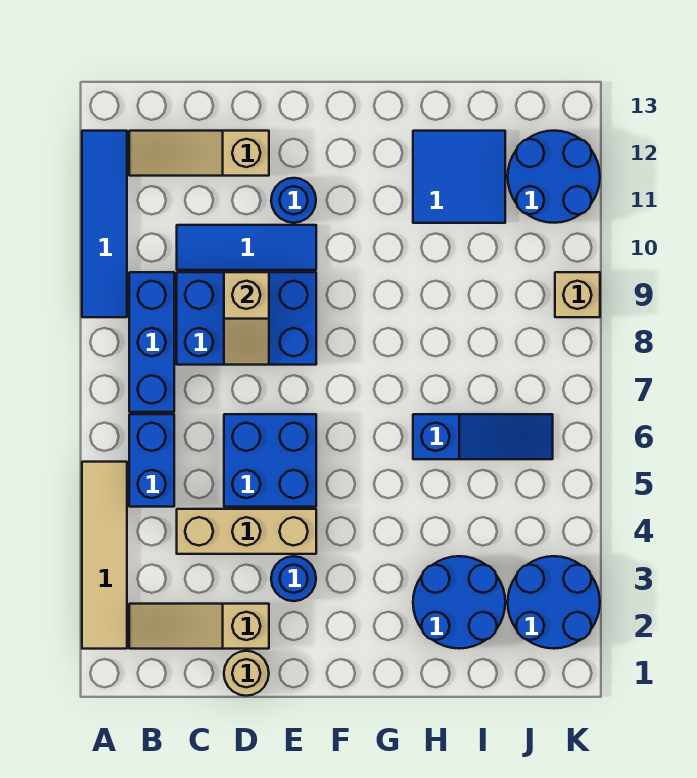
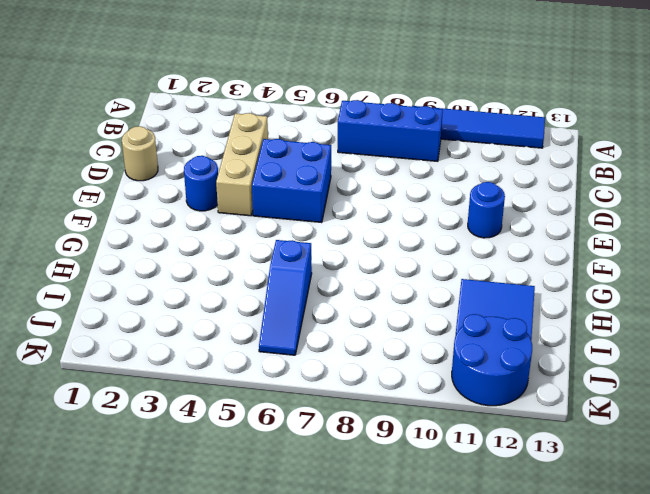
none -> tan tile A2:A5 level 1
none -> tan slope B2:D2 level 1 top D
none -> blue brick B5:B6 level 1

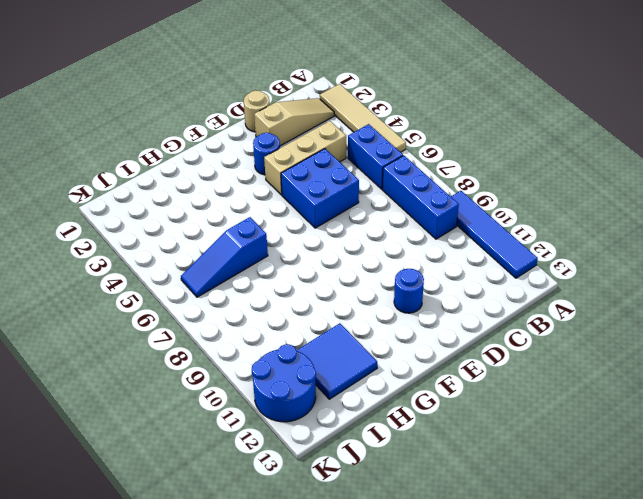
none -> tan slope B12:D12 level 1 top D
none -> blue brick C8:E9 level 1
none -> blue tile C10:E10 level 1

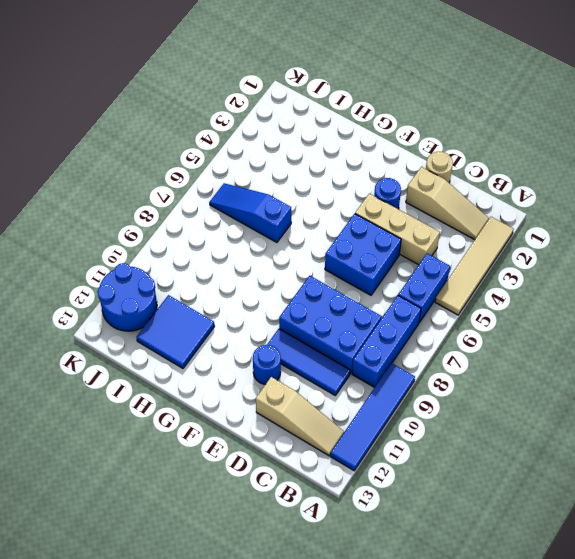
none -> blue round brick H2:I3 level 1
none -> blue round brick J2:K3 level 1
none -> tan brick K9 level 1

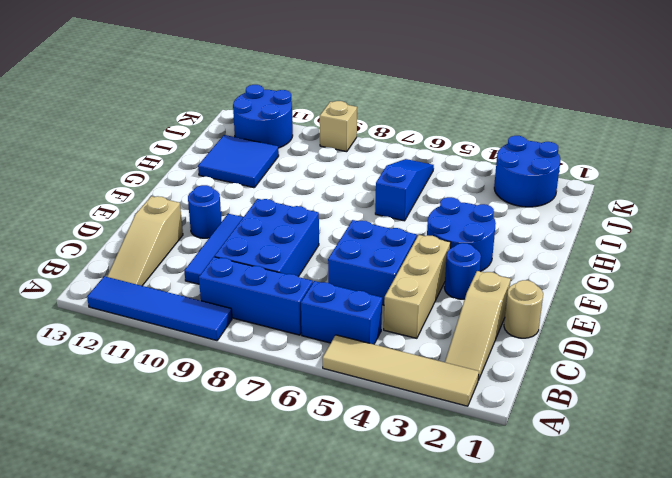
blue round brick F3:G4 level 1 -> blue round brick H2:I3 level 1
none -> tan slope D8:D9 level 2 top 9

